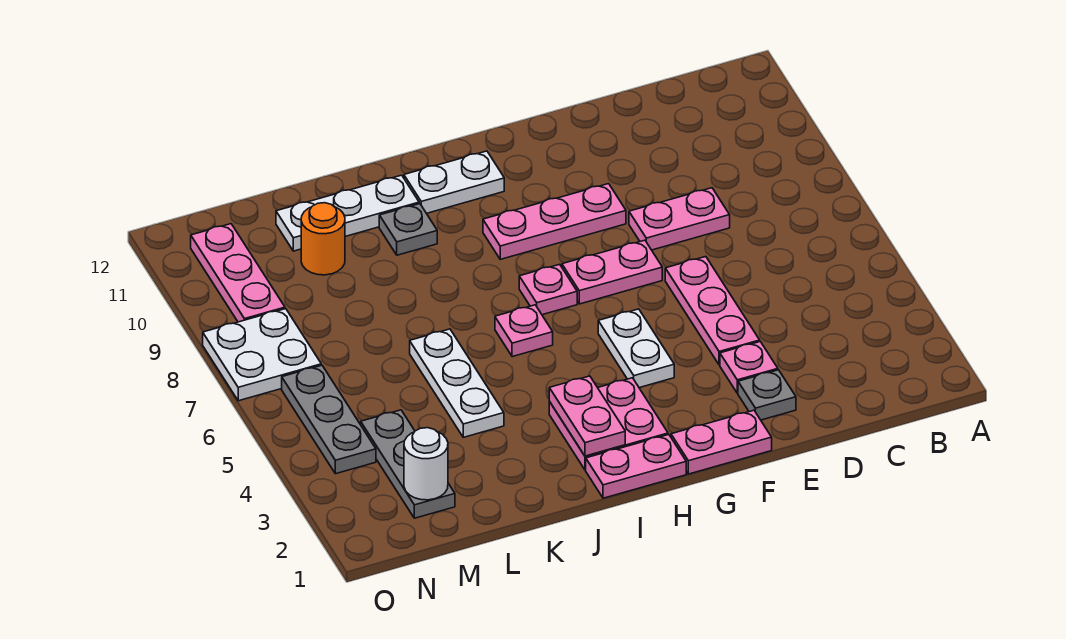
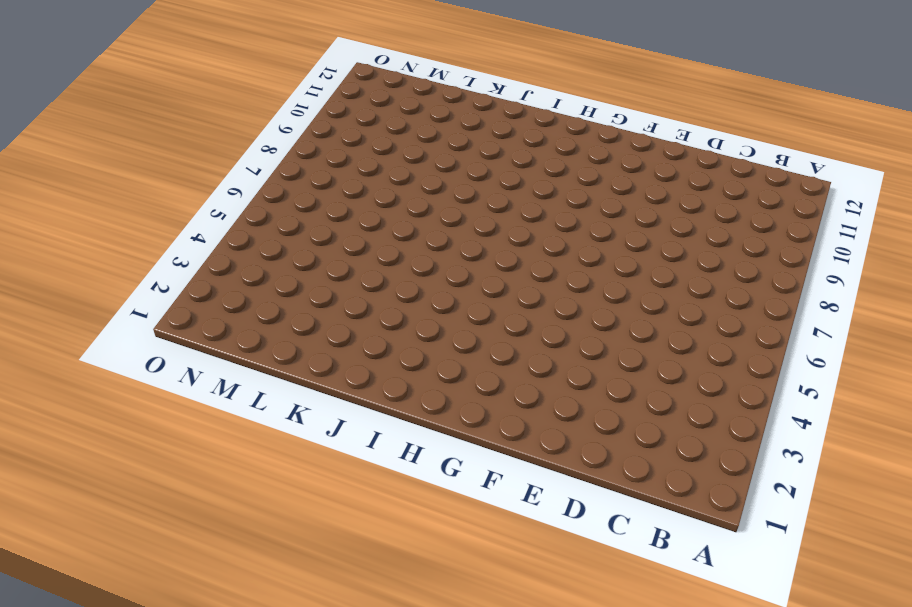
none -> pink plate D8:E8 level 1
none -> grey plate E2 level 1
none -> pink plate E3 level 1

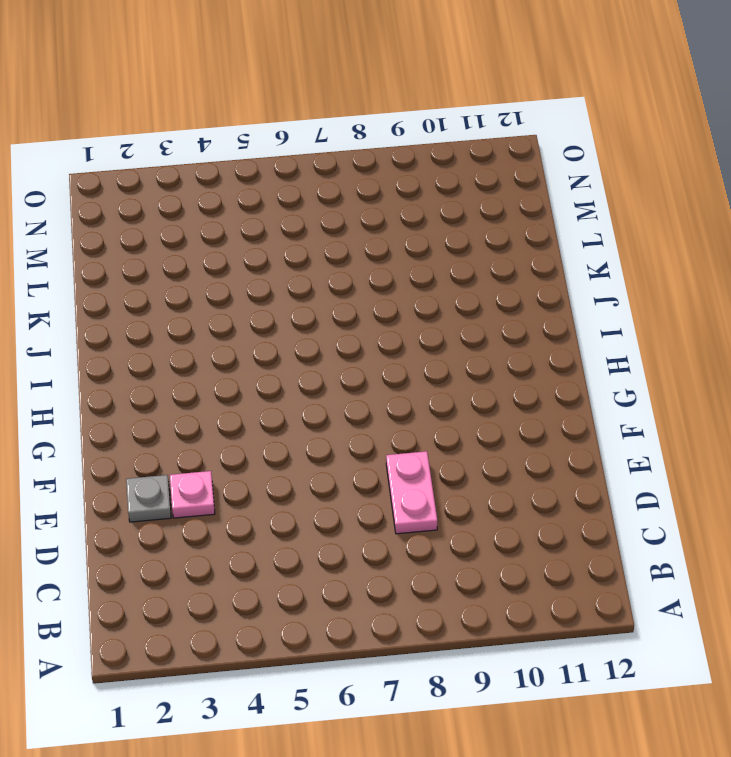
none -> pink plate E4:E6 level 1
none -> pink plate F1:G1 level 1
none -> pink plate F7:G7 level 1

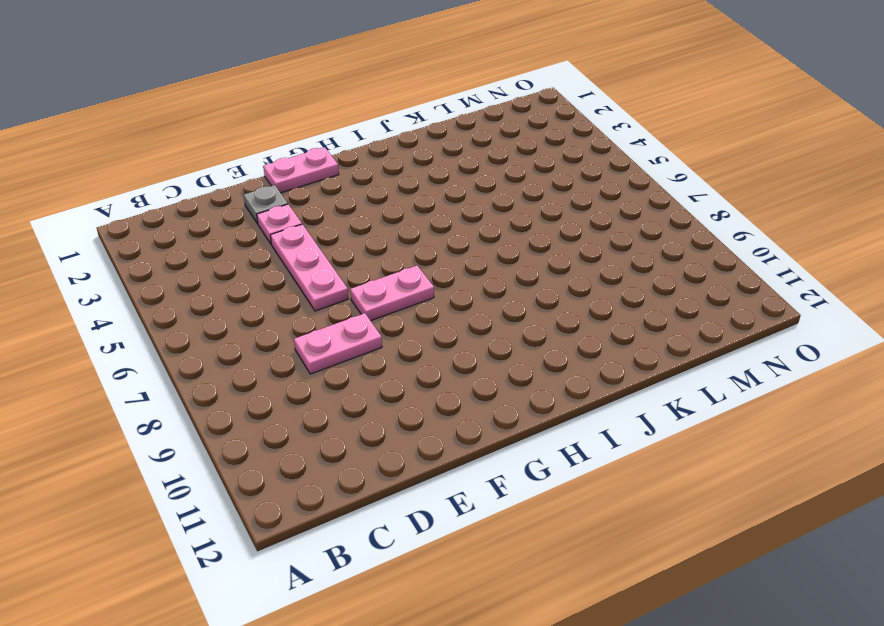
none -> pink plate F9:H9 level 1
none -> white plate G4:G5 level 1
none -> pink plate H1:I1 level 1

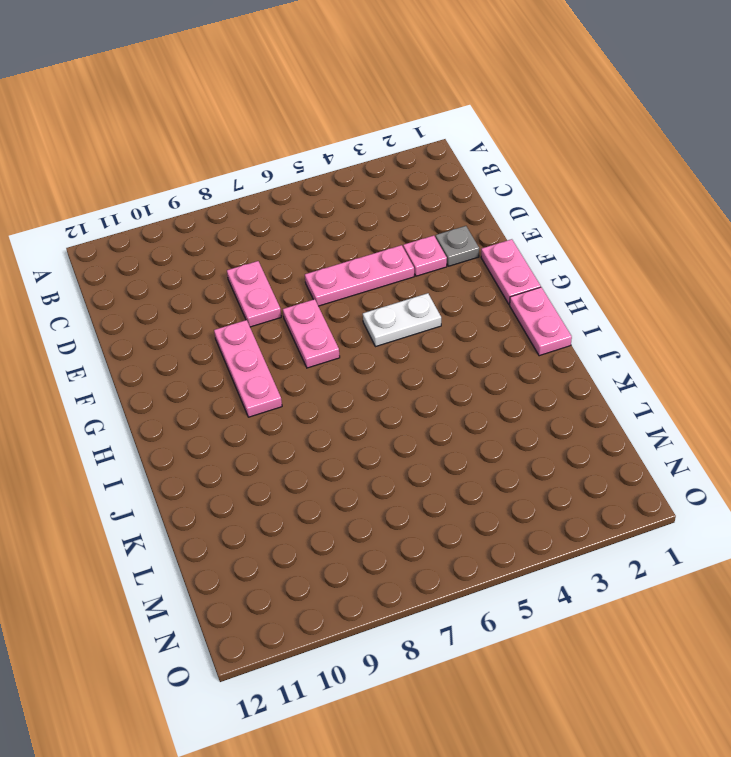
none -> pink plate H2:I3 level 1
none -> pink plate H7 level 1
none -> white plate H11:I11 level 1

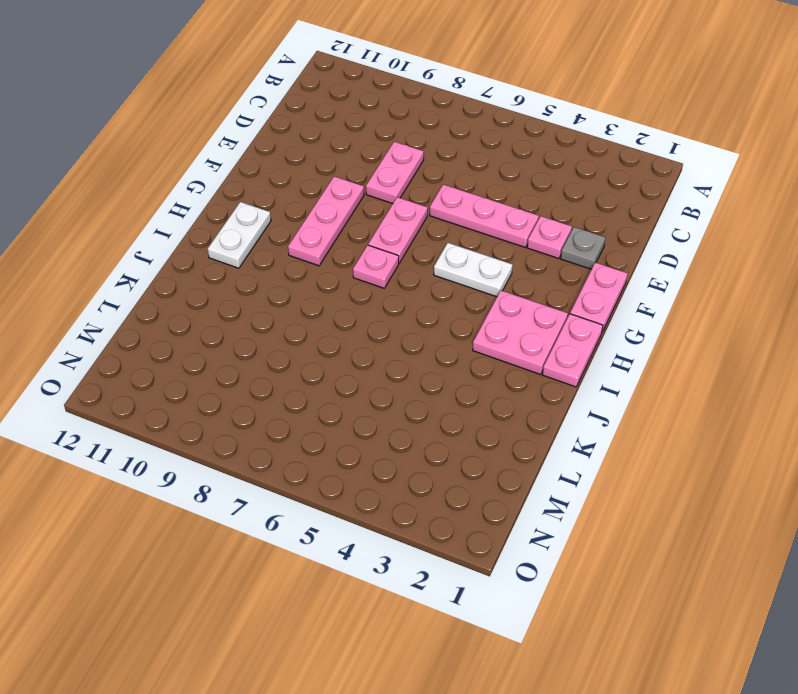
none -> pink plate I6 level 1
none -> grey plate J10 level 1
none -> white plate J11:L11 level 1

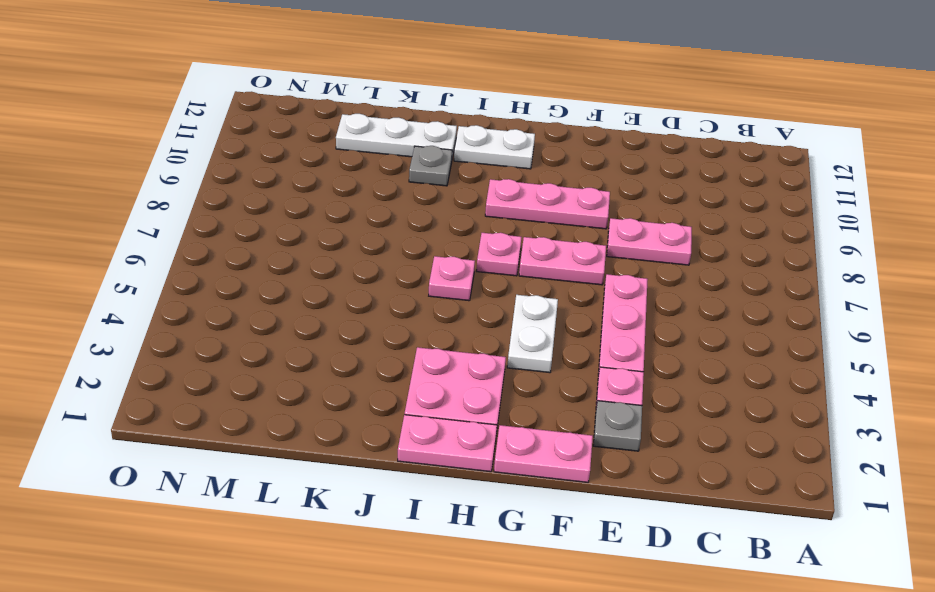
none -> white plate K4:K6 level 1
none -> orange round brick L10 level 1
none -> grey plate M2:M4 level 1

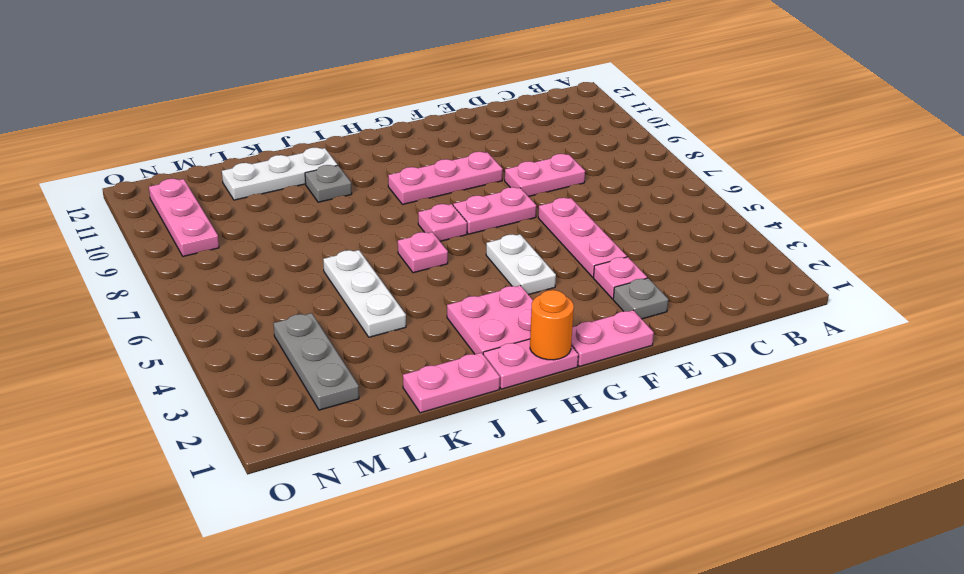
orange round brick H1 level 2 -> orange round brick L10 level 1
pink plate J1:K1 level 1 -> pink plate I2:I3 level 2
none -> white plate H11:I11 level 1
none -> grey plate N4:N6 level 1
none -> white plate N7:O8 level 1

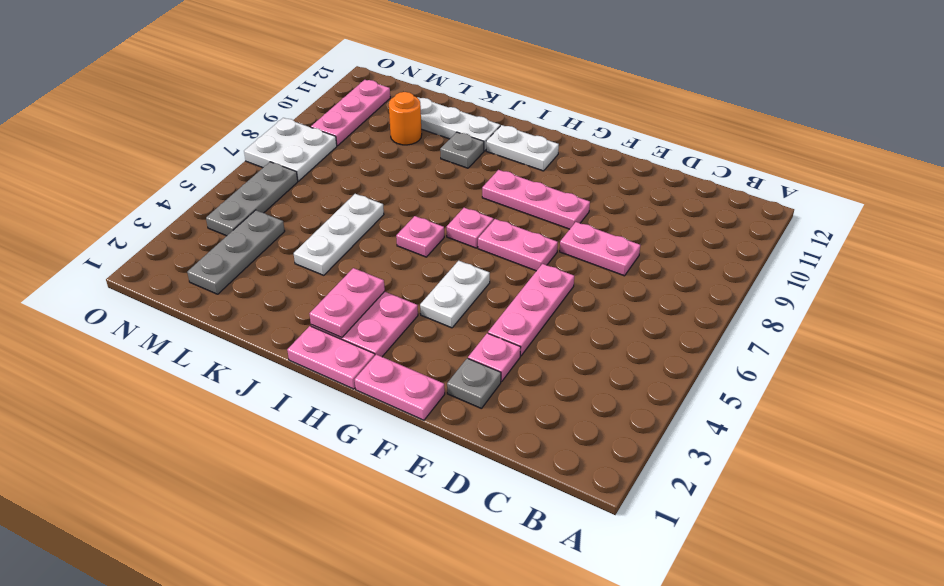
none -> white round brick M2 level 2

